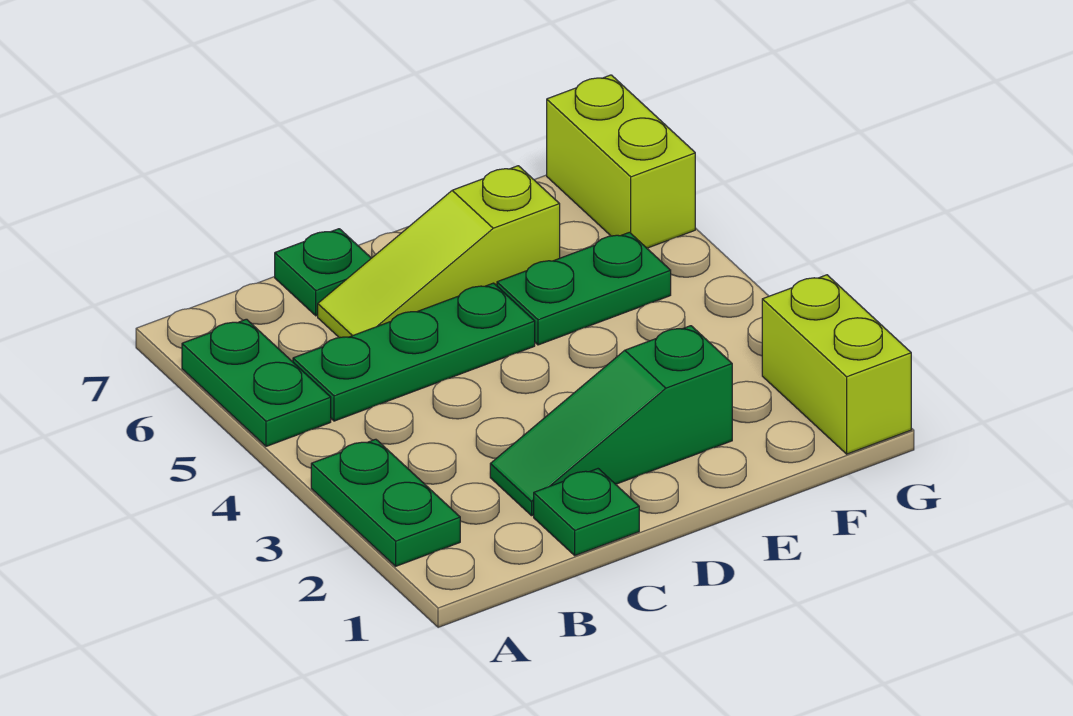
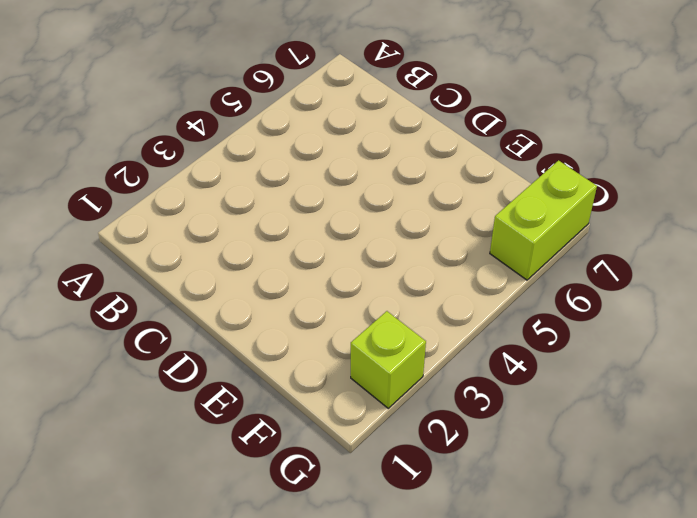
lime brick G2 level 1 -> lime brick G1:G2 level 1
none -> green plate A2:A3 level 1
none -> green plate A5:A6 level 1

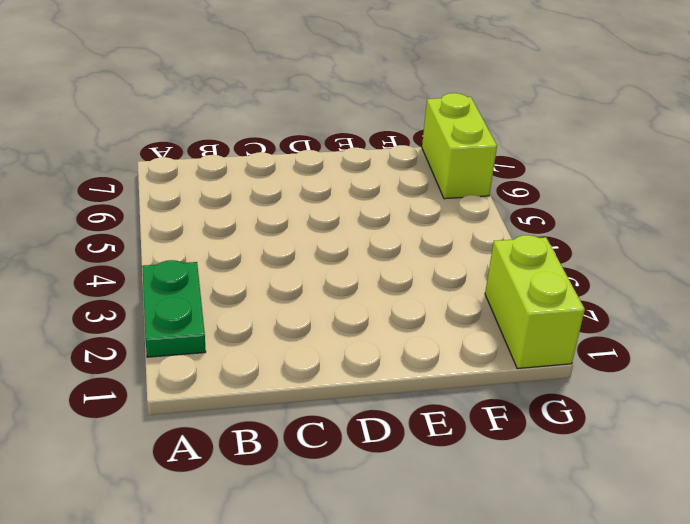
none -> green plate A5:A6 level 1
none -> green plate B5:D5 level 1

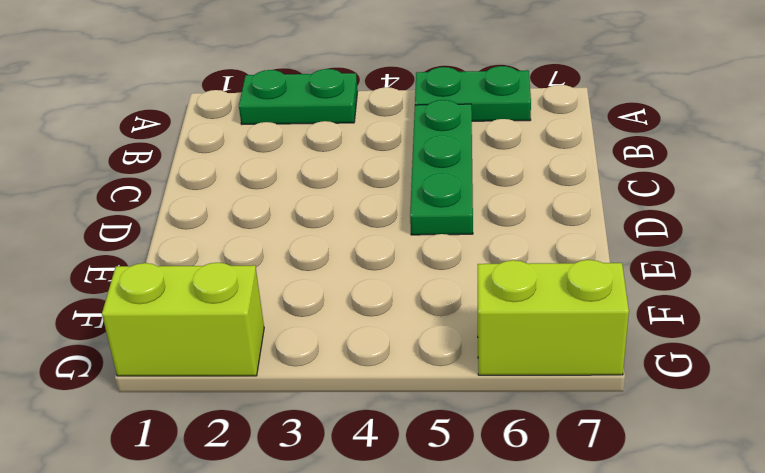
none -> green plate C1 level 1
none -> green slope C2:E2 level 1 top E

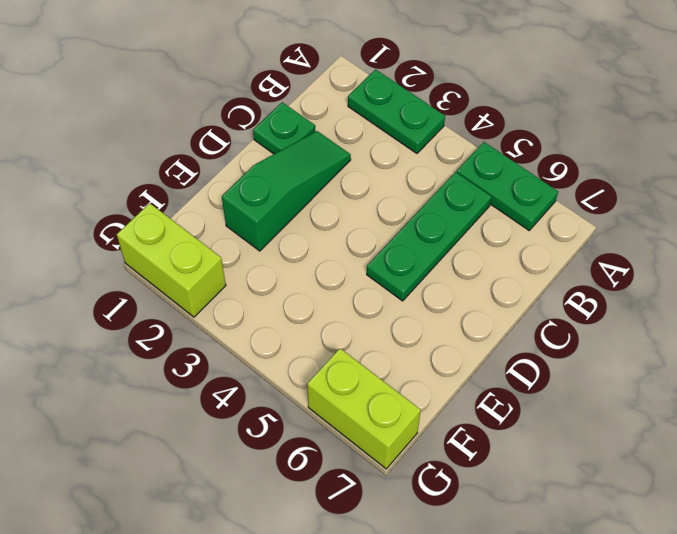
none -> lime slope C6:E6 level 1 top E
none -> green plate C7 level 1

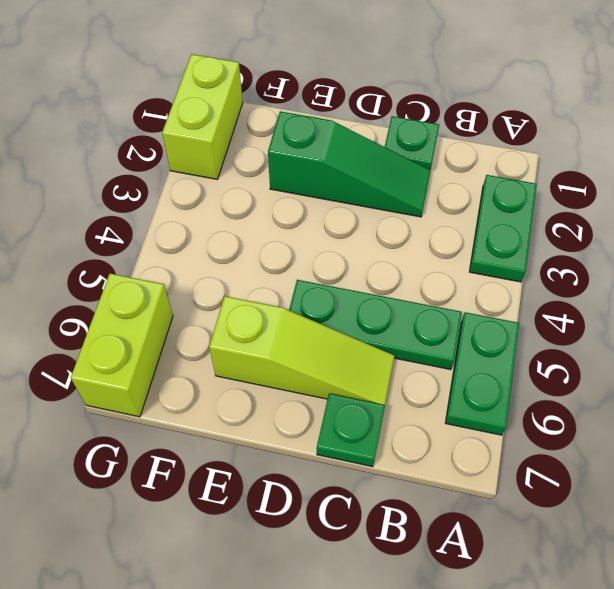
none -> green plate E5:F5 level 1

